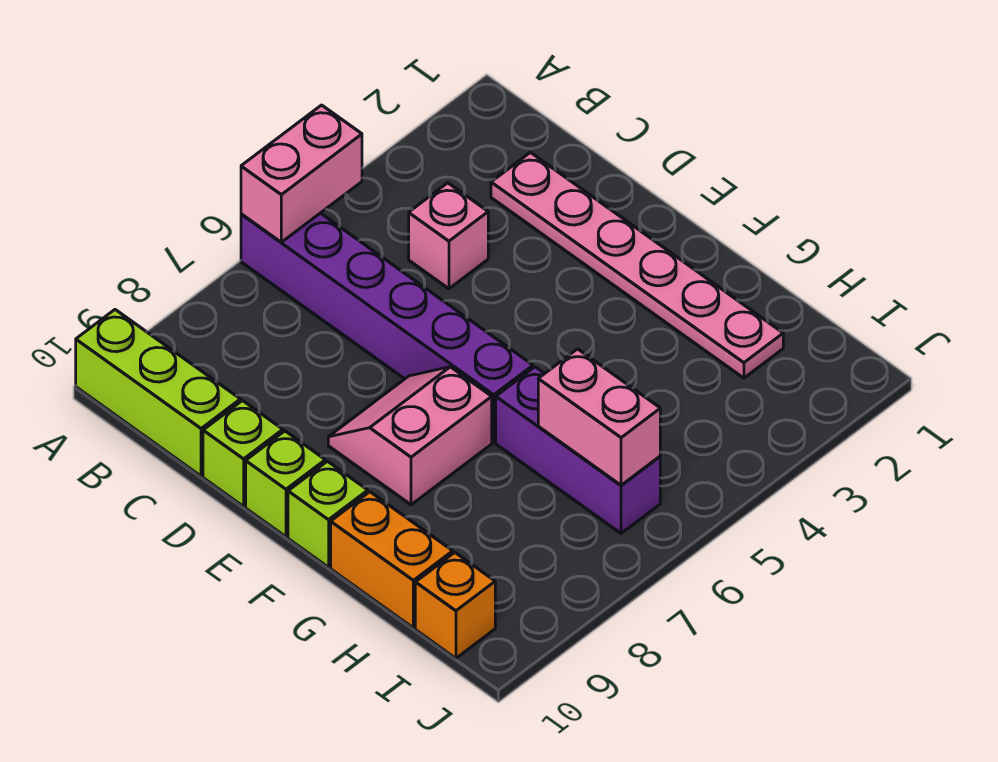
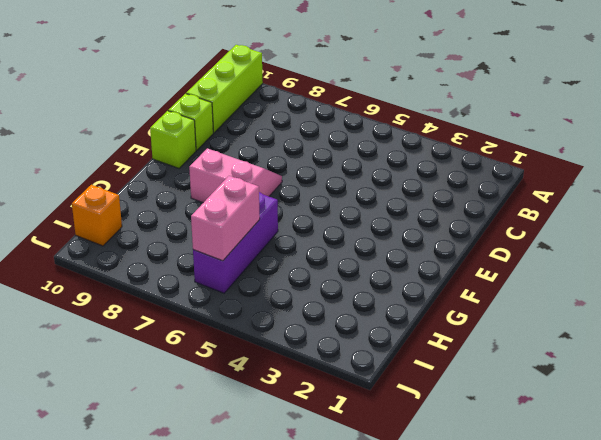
none -> purple brick A6:F6 level 1
none -> pink plate C2:H2 level 1
none -> pink brick C4 level 1

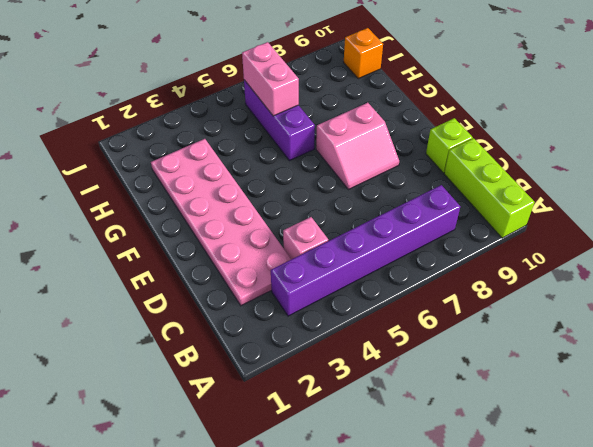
purple brick B3:B8 level 1 -> purple brick A6:F6 level 1
pink plate C2:H3 level 1 -> pink plate C2:H2 level 1
none -> lime brick E10 level 1
none -> lime brick F10 level 1
none -> orange brick G10:H10 level 1

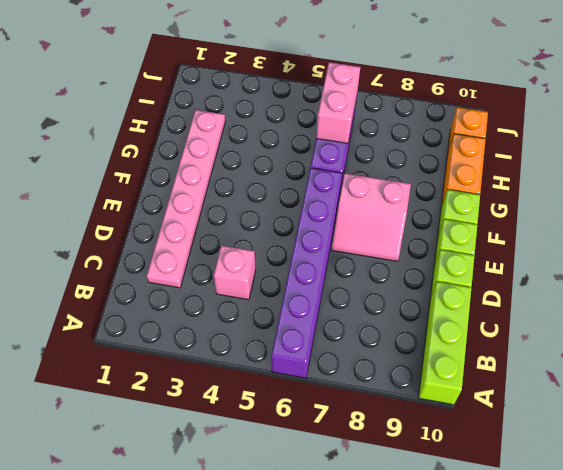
none -> pink brick A5:A6 level 2

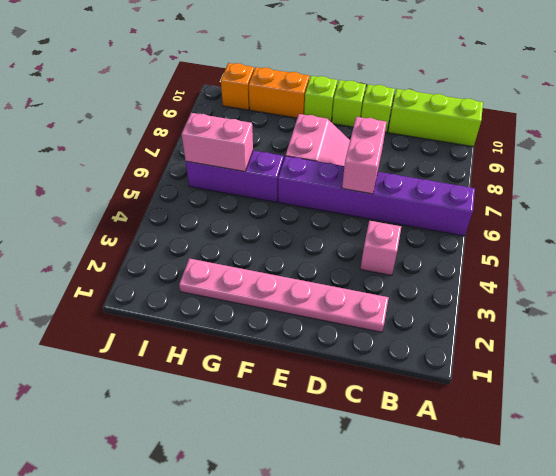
pink brick D6:D7 level 2 -> pink brick A5:A6 level 2

